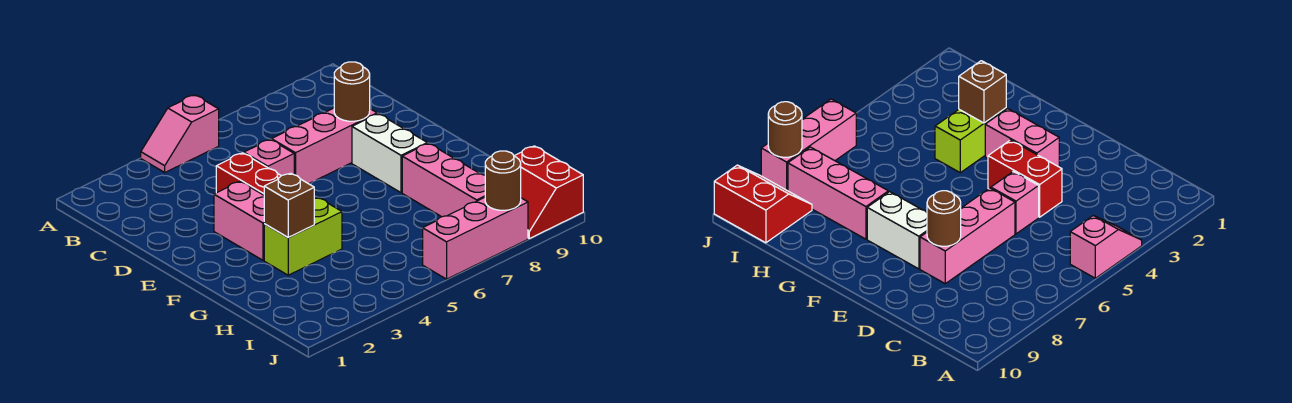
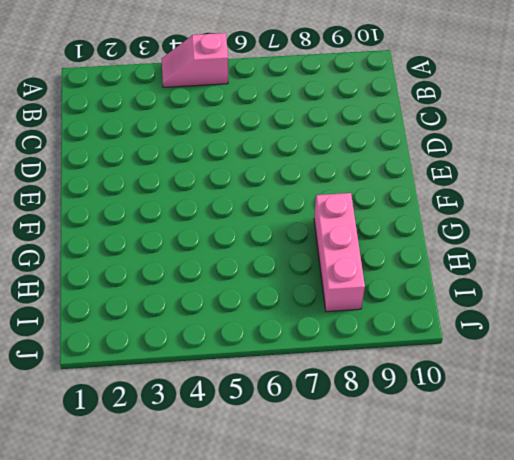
none -> red brick D4:E4 level 1
none -> pink brick D5 level 1
none -> pink brick D6:D8 level 1

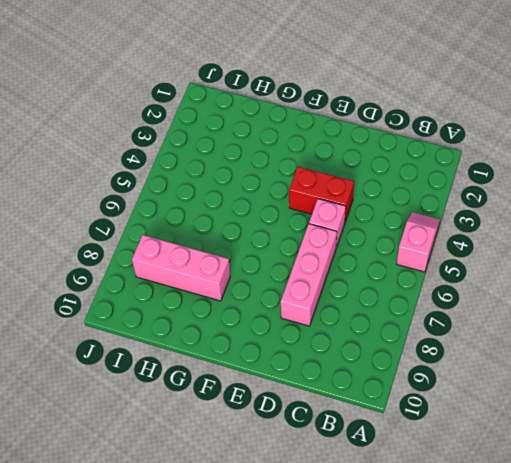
none -> pink brick E3:F3 level 1
none -> white brick E8:F8 level 1
none -> lime brick G3:G4 level 1

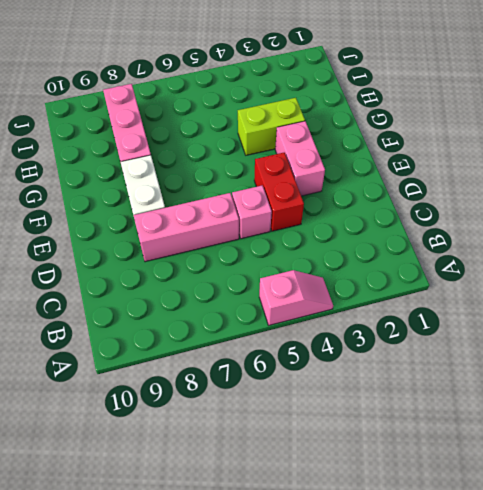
none -> red slope I9:J10 level 1 top 10
none -> pink brick J6:J8 level 1
none -> brown round brick D8 level 2

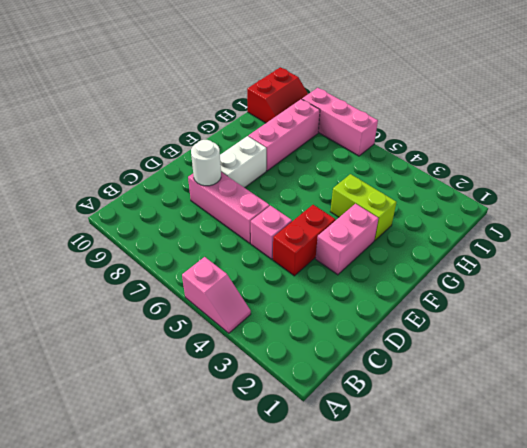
white round brick D8 level 2 -> brown round brick D8 level 2
none -> brown brick G3 level 2
none -> brown round brick J8 level 2

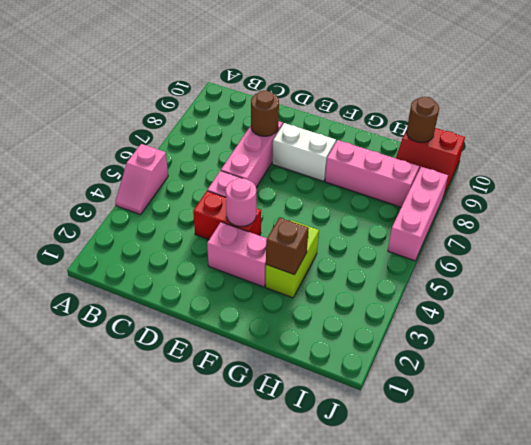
pink round brick E4 level 2 -> none
brown round brick I10 level 2 -> brown round brick J8 level 2

